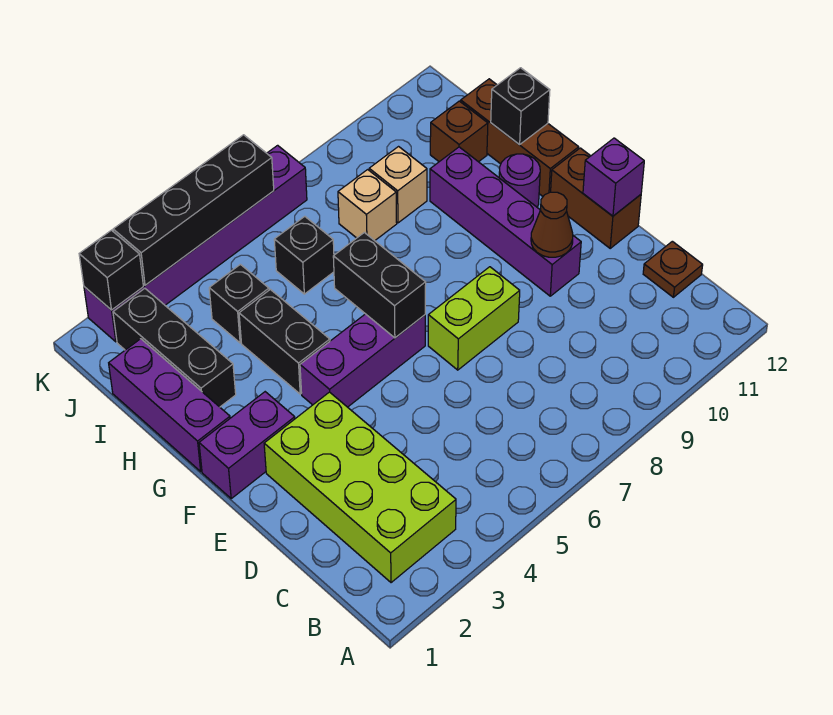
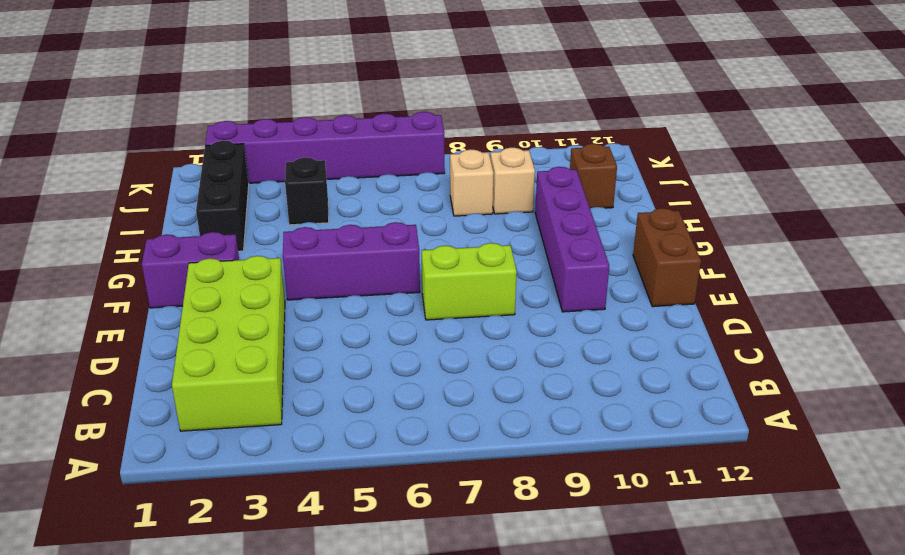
none -> brown plate C12 level 1
none -> purple brick G1:I1 level 1
none -> black brick G4:H4 level 1

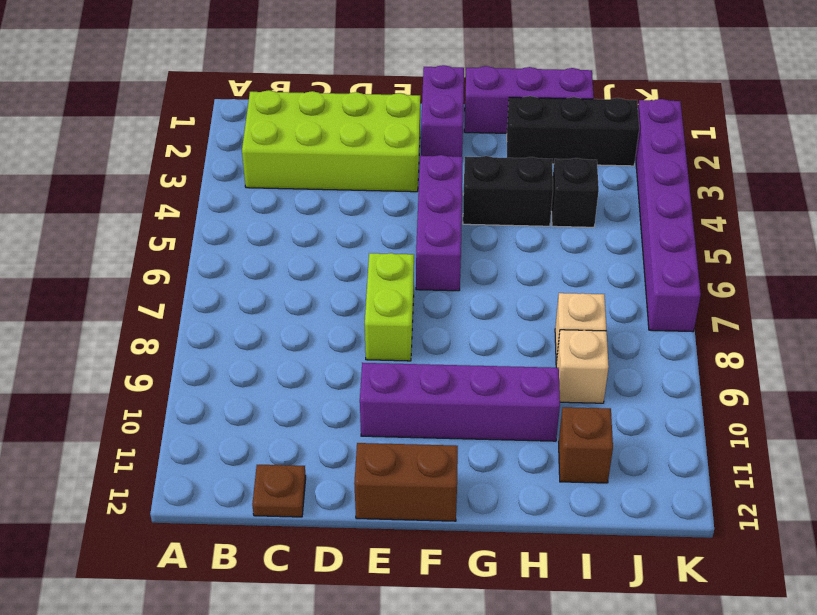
none -> purple round brick G11 level 1
none -> brown brick G12:I12 level 1
none -> black brick I6 level 1

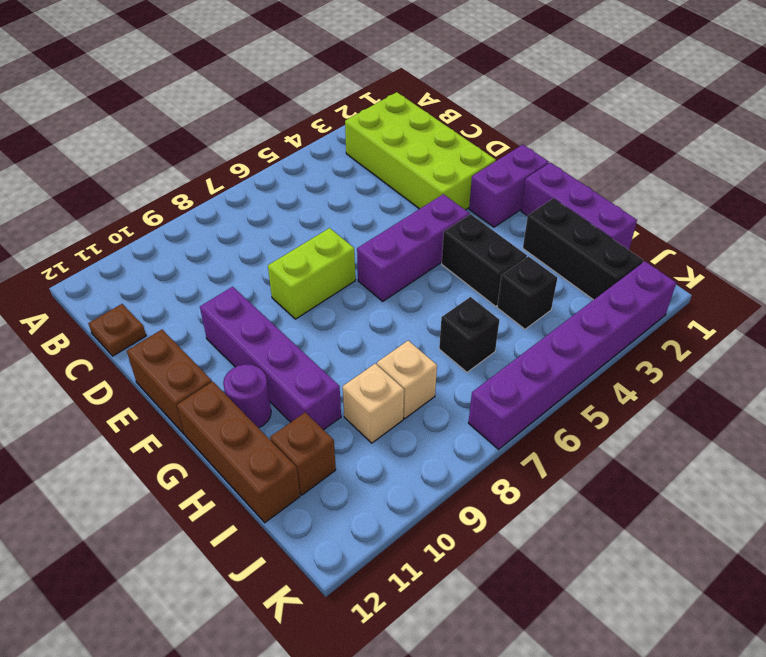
none -> brown cone E10 level 2
none -> purple brick E12 level 2
none -> black brick F6:G6 level 2

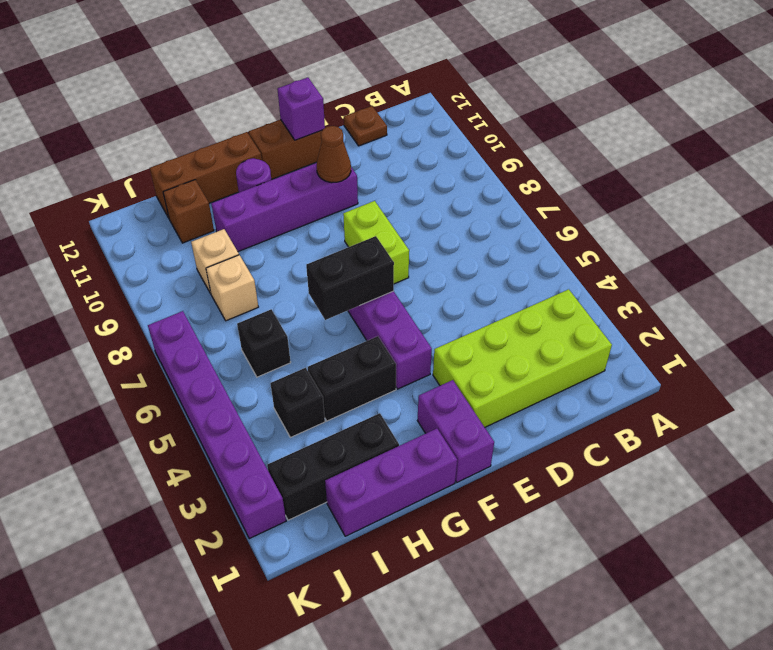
none -> black brick H12 level 2
none -> black brick K2 level 2
none -> black brick K3:K6 level 2

